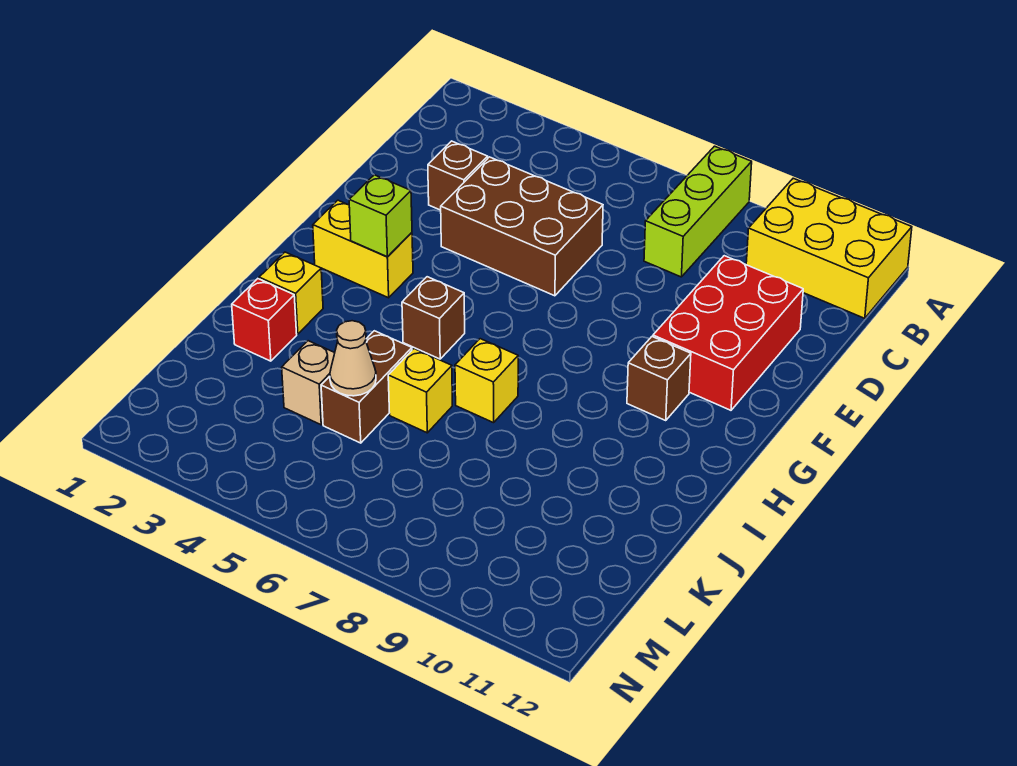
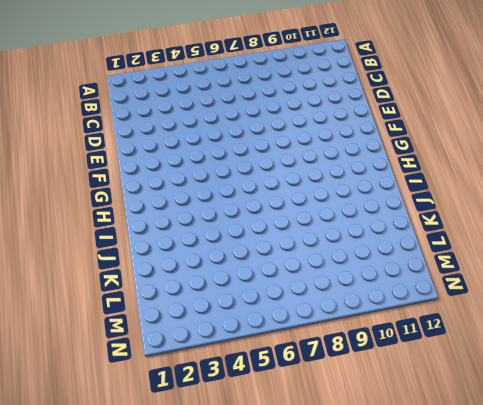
none -> lime brick A8:C8 level 1
none -> yellow brick A10:B12 level 1
none -> brown brick D3 level 1

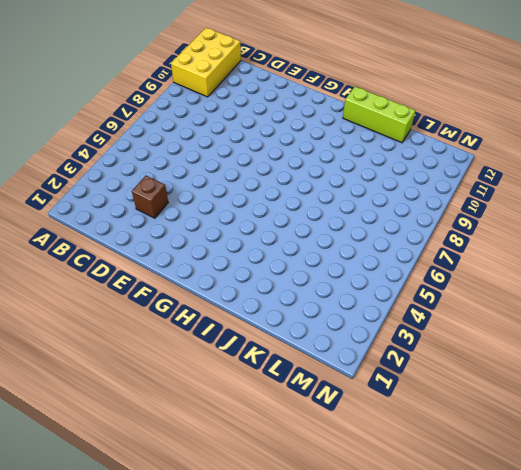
lime brick I12:K12 level 1 -> lime brick A8:C8 level 1
none -> brown brick D4:E6 level 1
none -> red brick D10:F11 level 1
none -> yellow brick G2:G3 level 1

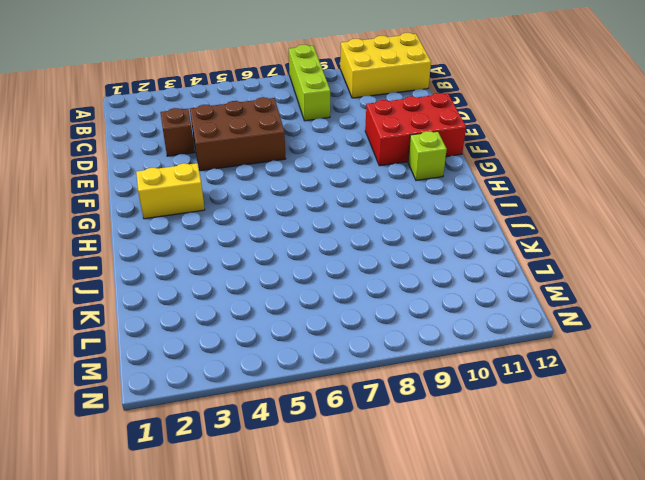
red brick E10:F12 level 1 -> red brick D10:F11 level 1
lime brick G11 level 1 -> lime brick G3 level 2
none -> brown brick G10 level 1
none -> brown brick H5 level 1
none -> yellow brick I2 level 1

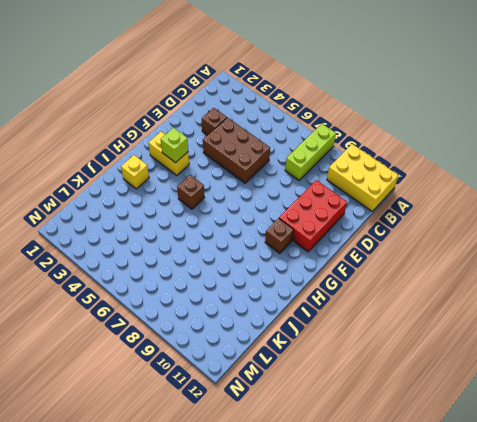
none -> yellow brick I7 level 1
none -> red brick J2 level 1
none -> brown brick J5:K5 level 1

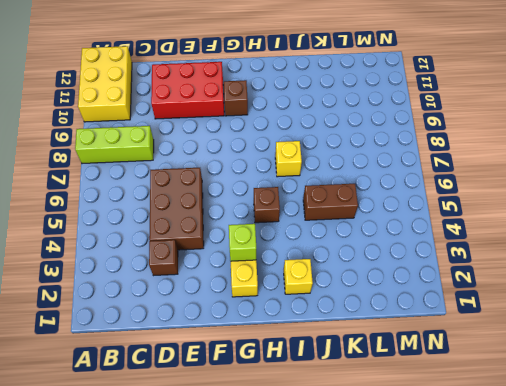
none -> red brick J2 level 1
none -> yellow brick J6 level 1
none -> tan brick K4 level 1

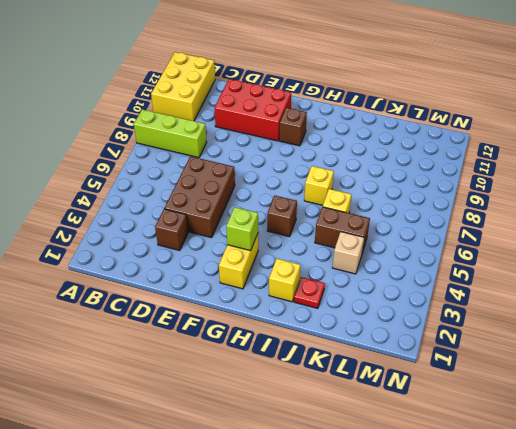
red plate J2 level 1 -> red brick J2 level 1
none -> tan cone K5 level 2

